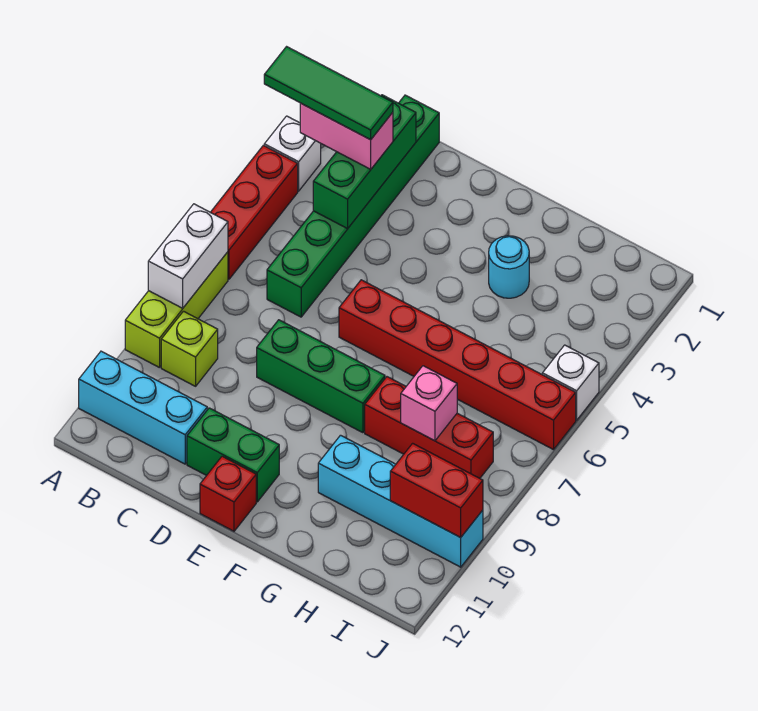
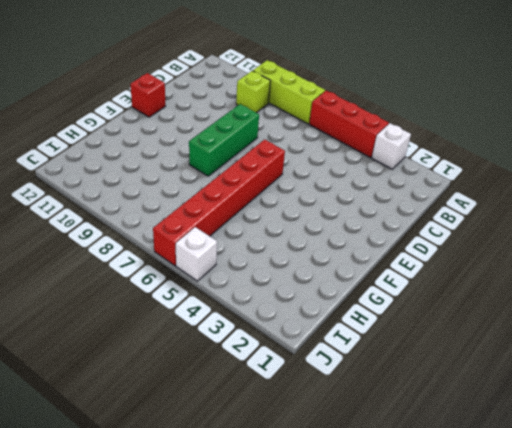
none -> cyan brick A11:C11 level 1
none -> green brick C1:C6 level 1
none -> green brick D11:E11 level 1

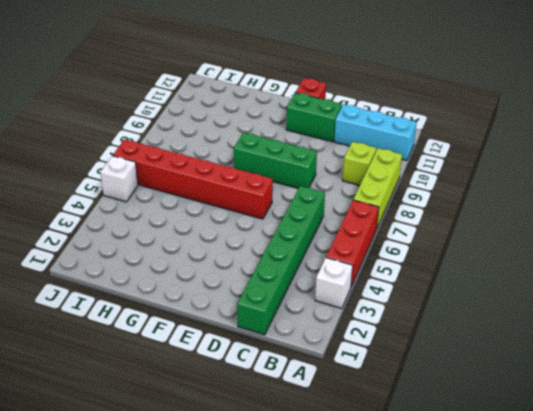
none -> cyan round brick G3 level 1
none -> red brick G8:I8 level 1
none -> cyan brick G10:J10 level 1

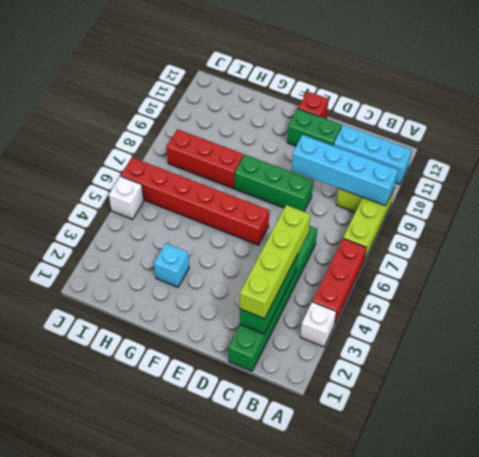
cyan brick A9:D9 level 2 -> cyan brick G10:J10 level 1
lime brick C2:C5 level 3 -> pink brick B3:C3 level 3
cyan brick G3 level 1 -> cyan round brick G3 level 1
none -> white brick A7:A8 level 2
none -> pink brick H8 level 2
none -> red brick I10:J10 level 2

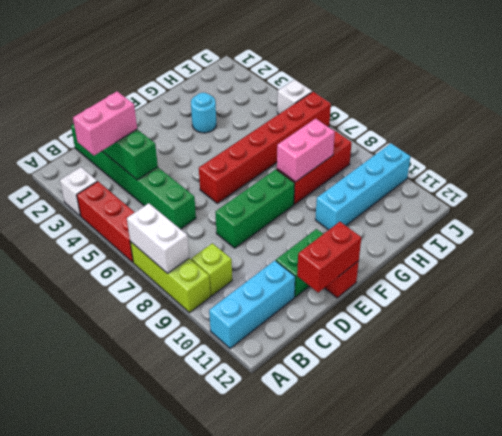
red brick D12:E12 level 2 -> red brick I10:J10 level 2
pink brick G8:H8 level 2 -> pink brick H8 level 2
none -> green tile A3:C3 level 4

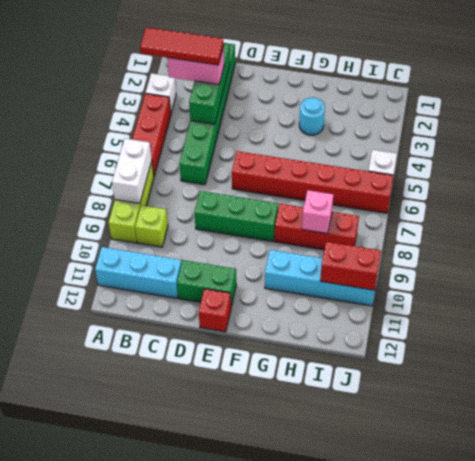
red tile A3:C3 level 4 -> green tile A3:C3 level 4

